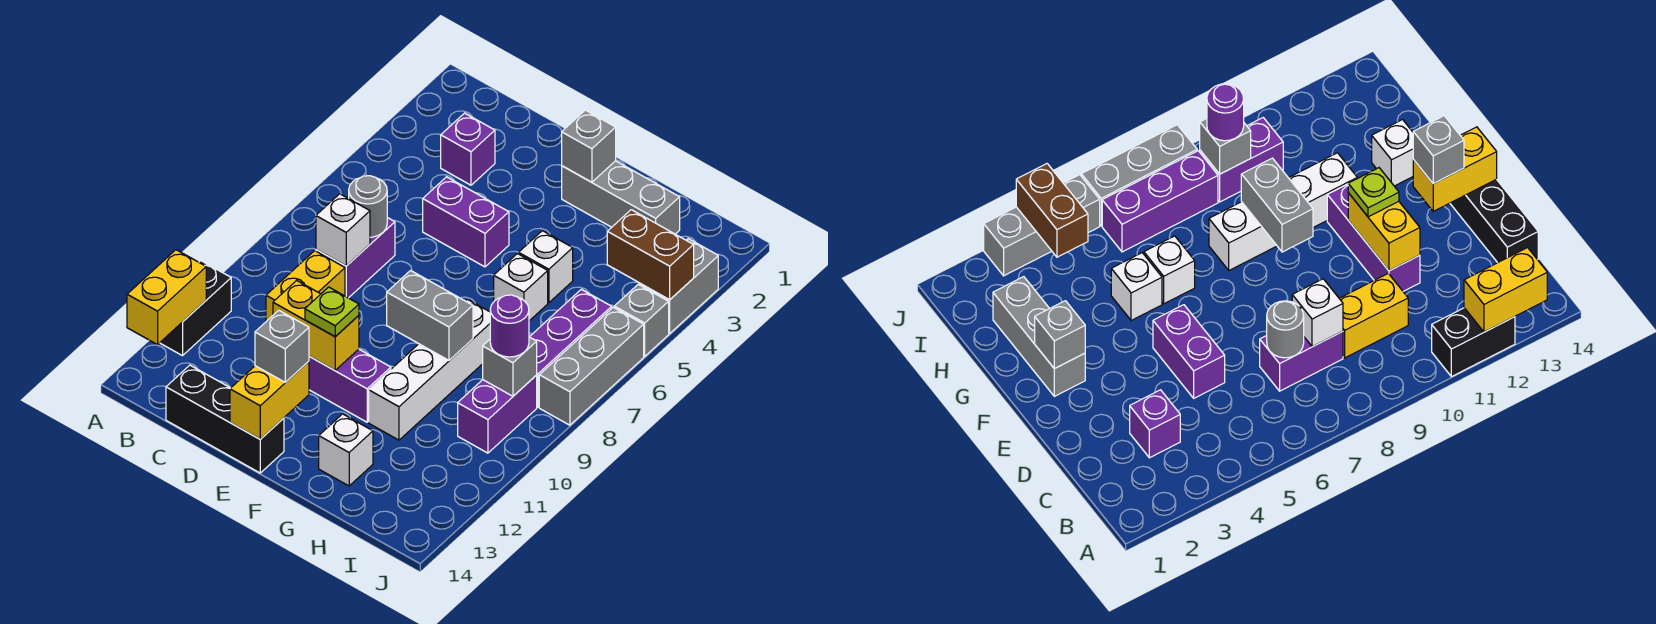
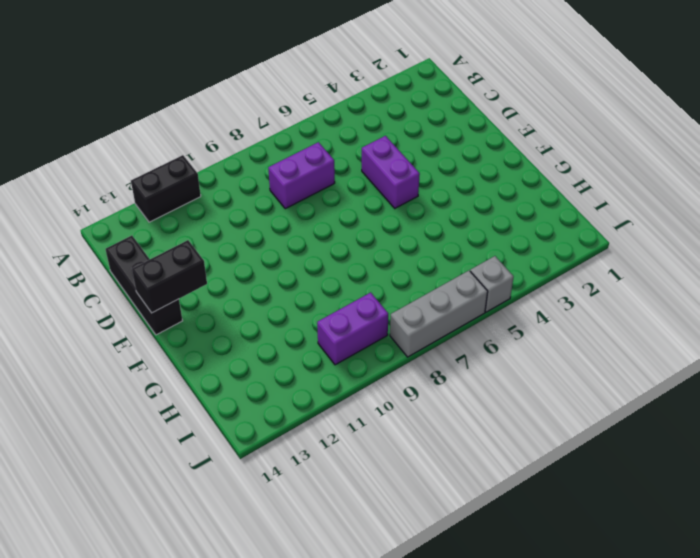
black brick E13:E14 level 2 -> yellow brick E13:E14 level 2
none -> purple brick C3 level 1
none -> yellow brick C9:C10 level 1
none -> purple brick D11:F11 level 1

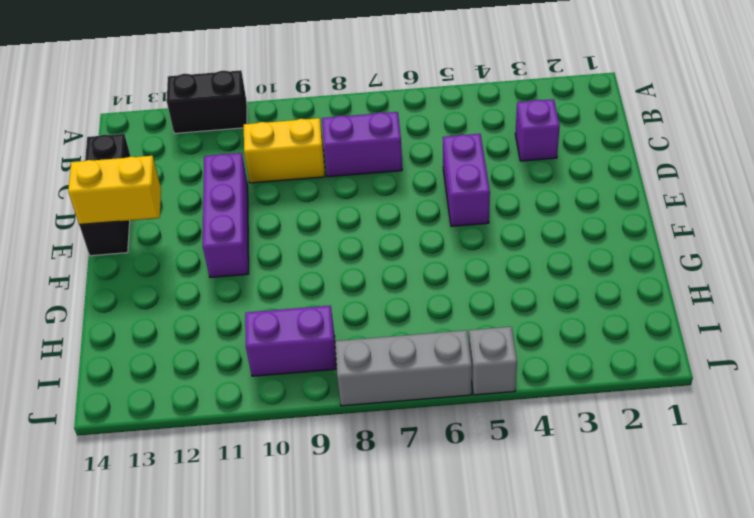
none -> grey brick F2:H2 level 1
none -> white brick G5 level 1
none -> white brick G6 level 1

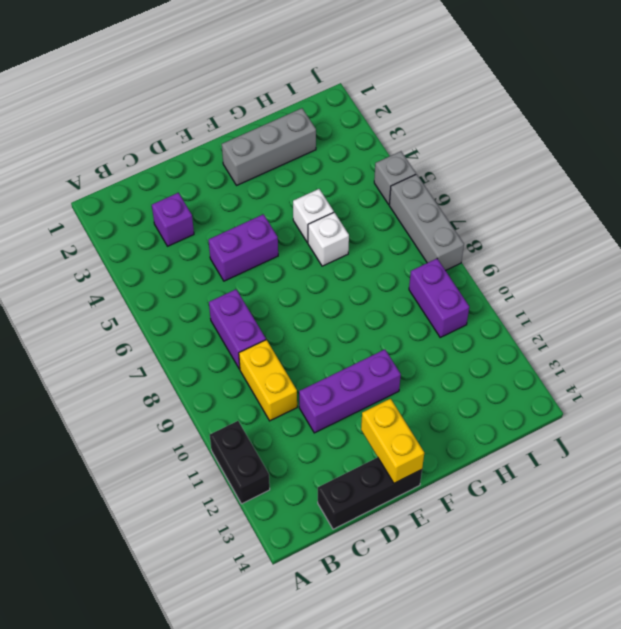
none -> white brick G8:G11 level 1
none -> white brick G13 level 1
none -> purple brick I6:I8 level 1

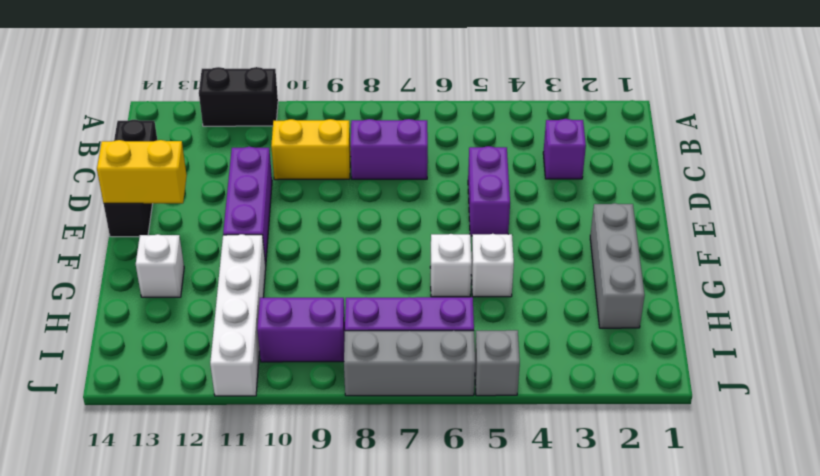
white brick G11:J11 level 1 -> white brick G8:G11 level 1
none -> grey brick J3:J4 level 1
none -> yellow brick A12:A13 level 2
none -> grey round brick C7 level 2

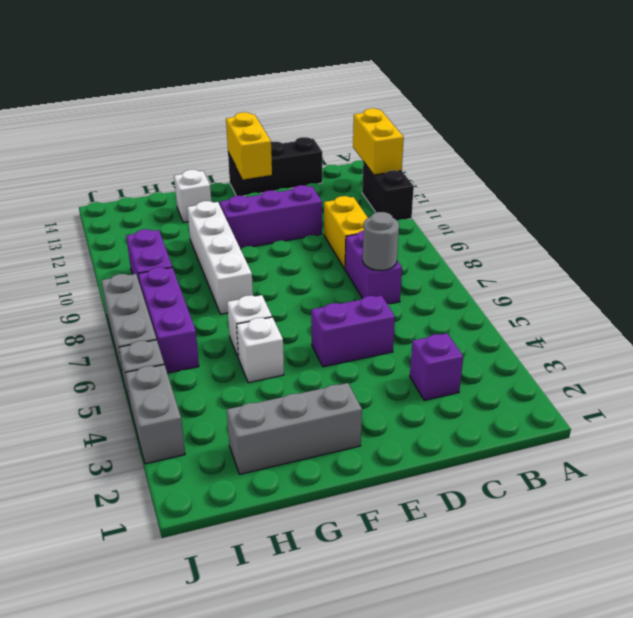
none -> white brick C8 level 2
none -> yellow brick D11:E11 level 2
none -> grey brick F2 level 2

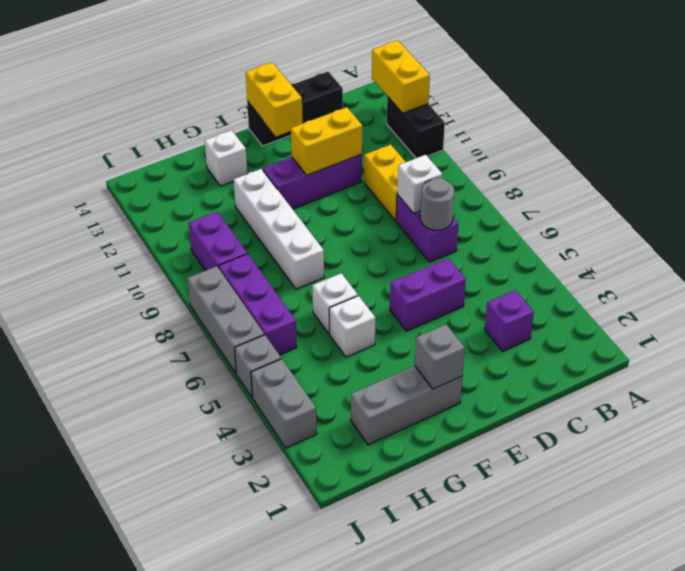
none -> grey brick F9:G9 level 2
none -> brown brick I4:J4 level 2
none -> grey brick I9 level 2

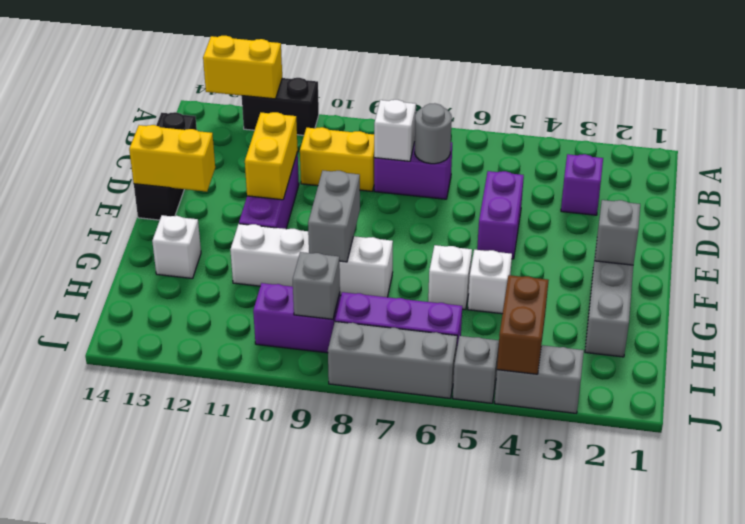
none -> lime plate E11 level 3
none -> grey brick E13 level 3
none -> purple round brick I9 level 3

